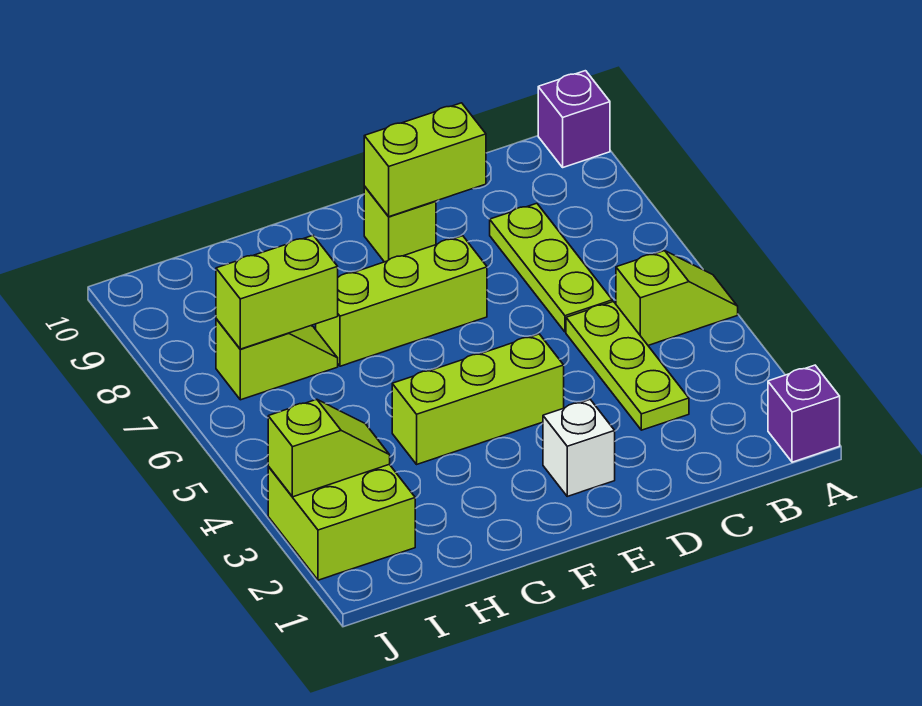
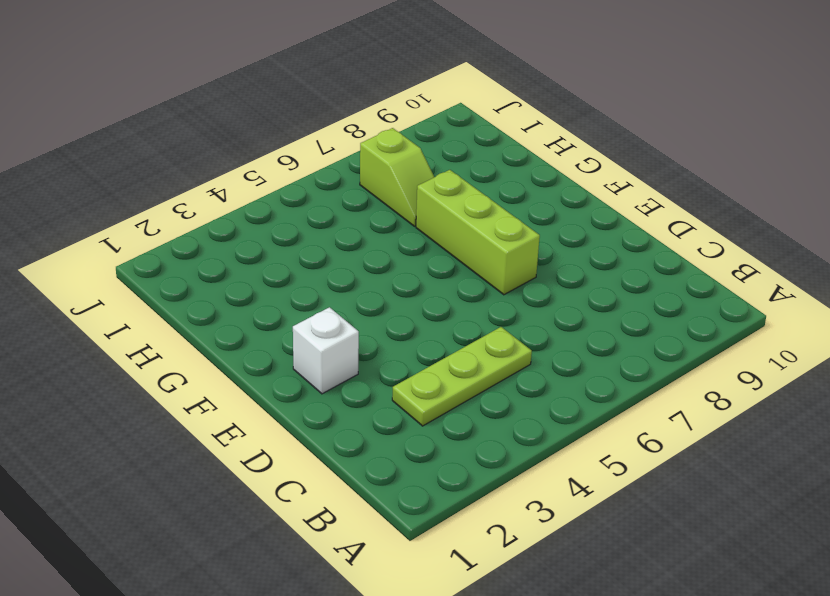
none -> purple brick A1 level 1
none -> lime slope A5:B5 level 1 top B
none -> purple brick A10 level 1

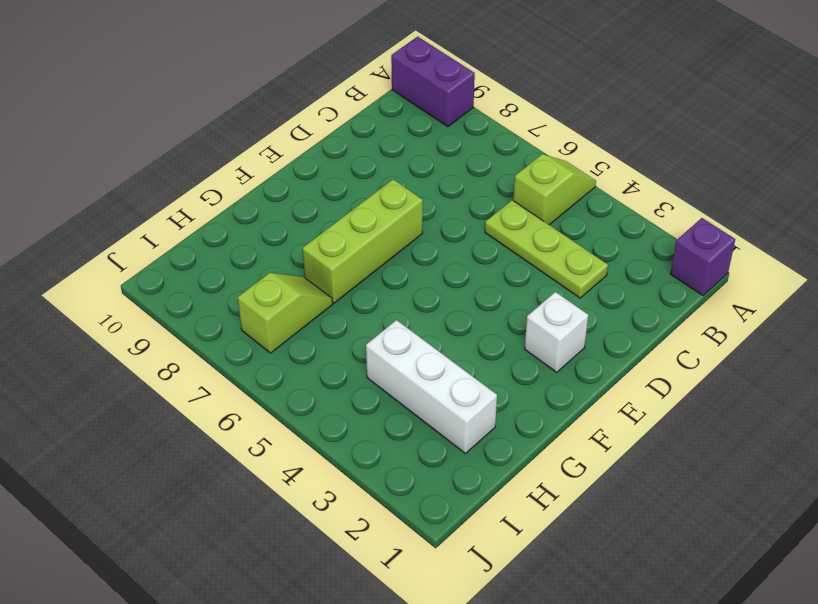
purple brick A9:A10 level 1 -> purple brick A10 level 1
white brick H2:H4 level 1 -> none
none -> lime plate C6:C8 level 1
none -> lime brick E4:G4 level 1
none -> lime brick E9 level 1

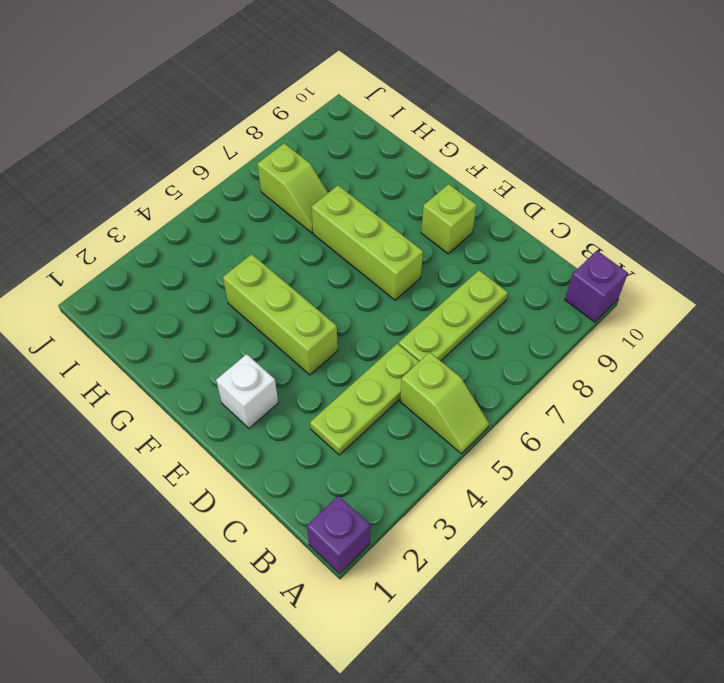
none -> lime brick I2:J3 level 1
none -> lime brick D9:E9 level 2
none -> lime brick H7:I7 level 2

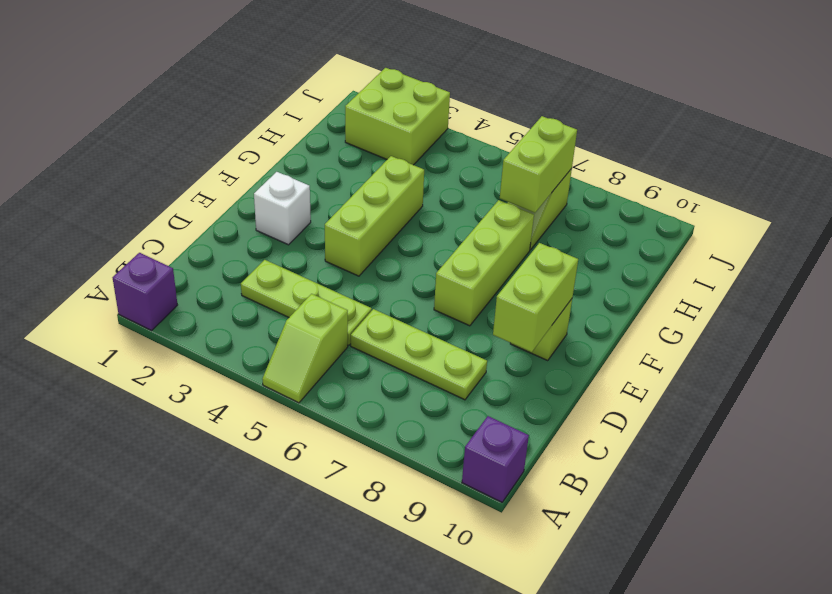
none -> lime slope I3:J3 level 2 top J

